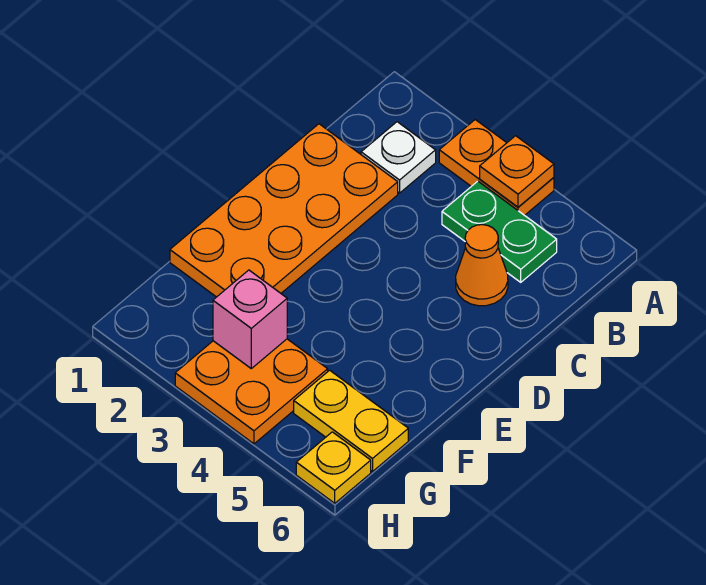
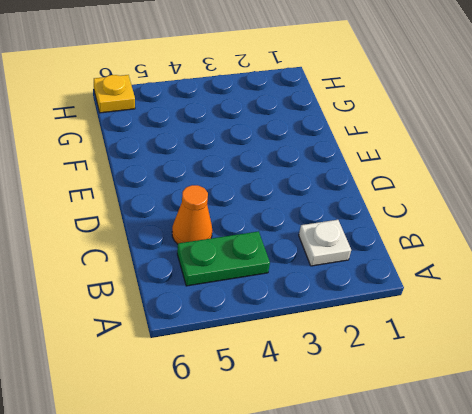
none -> orange plate A3:A4 level 1
none -> orange plate C1:F2 level 1

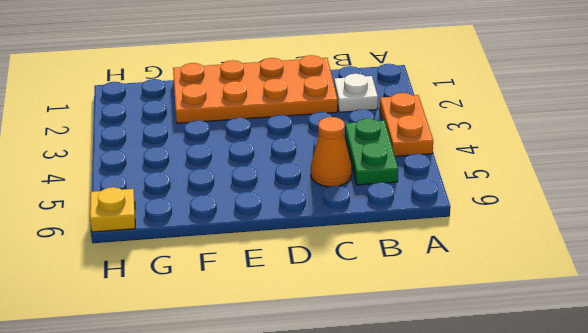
none -> orange plate G3:H4 level 1
none -> yellow plate G5:G6 level 1

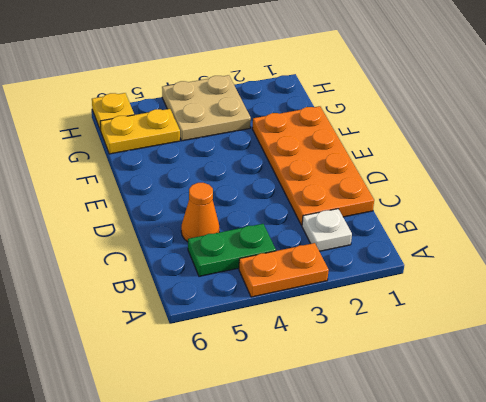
tan plate G3:H4 level 1 -> orange plate G3:H4 level 1
none -> orange plate A4 level 2
none -> pink brick G3 level 2

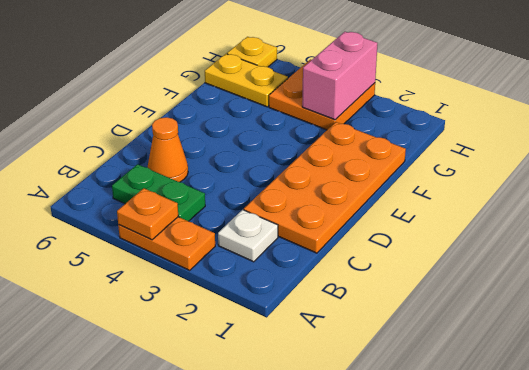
pink brick G3:H3 level 2 -> pink brick G3 level 2

